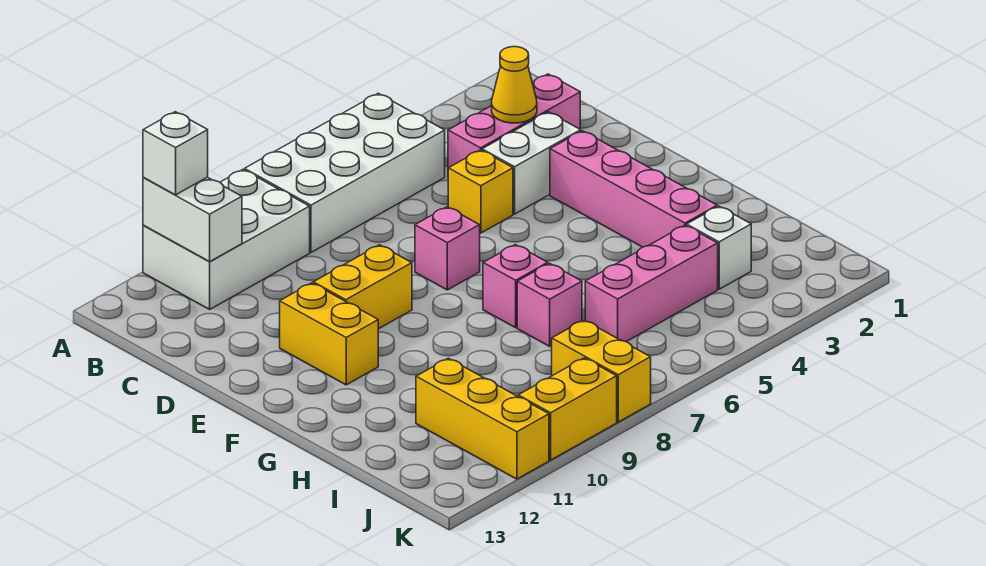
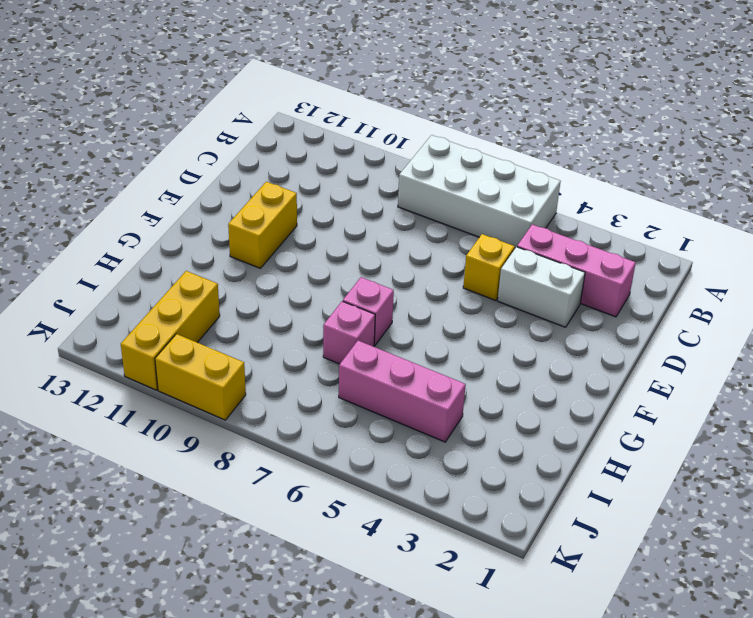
none -> white brick A9:B11 level 1
none -> pink brick E3:H3 level 1
none -> pink brick E7 level 1

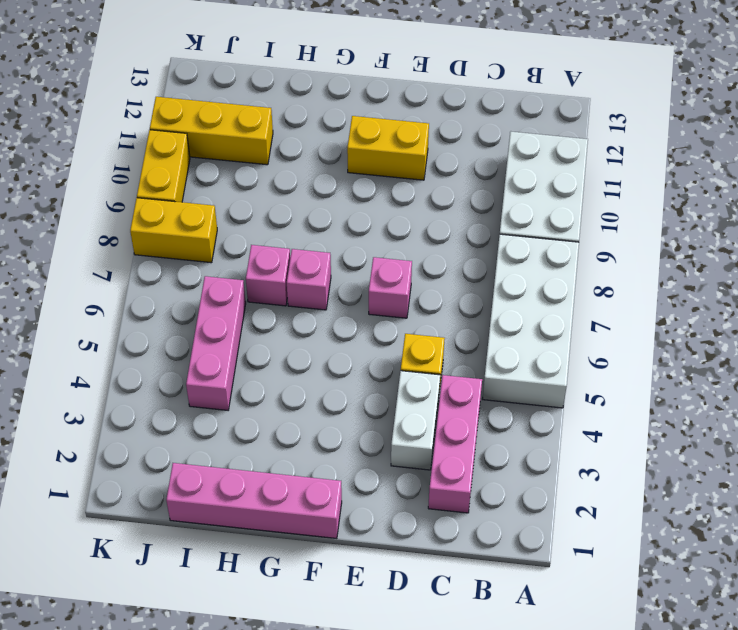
pink brick F1:I1 level 1 -> pink brick E3:H3 level 1
none -> yellow brick E9:E10 level 1
none -> white brick I3 level 1
none -> white brick A11:B11 level 2

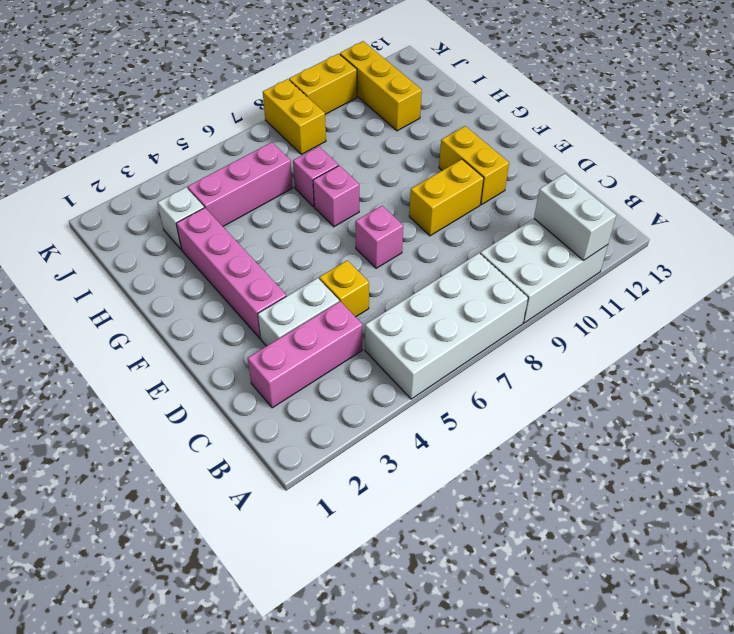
none -> yellow cone C3 level 2
none -> white brick A11 level 3

